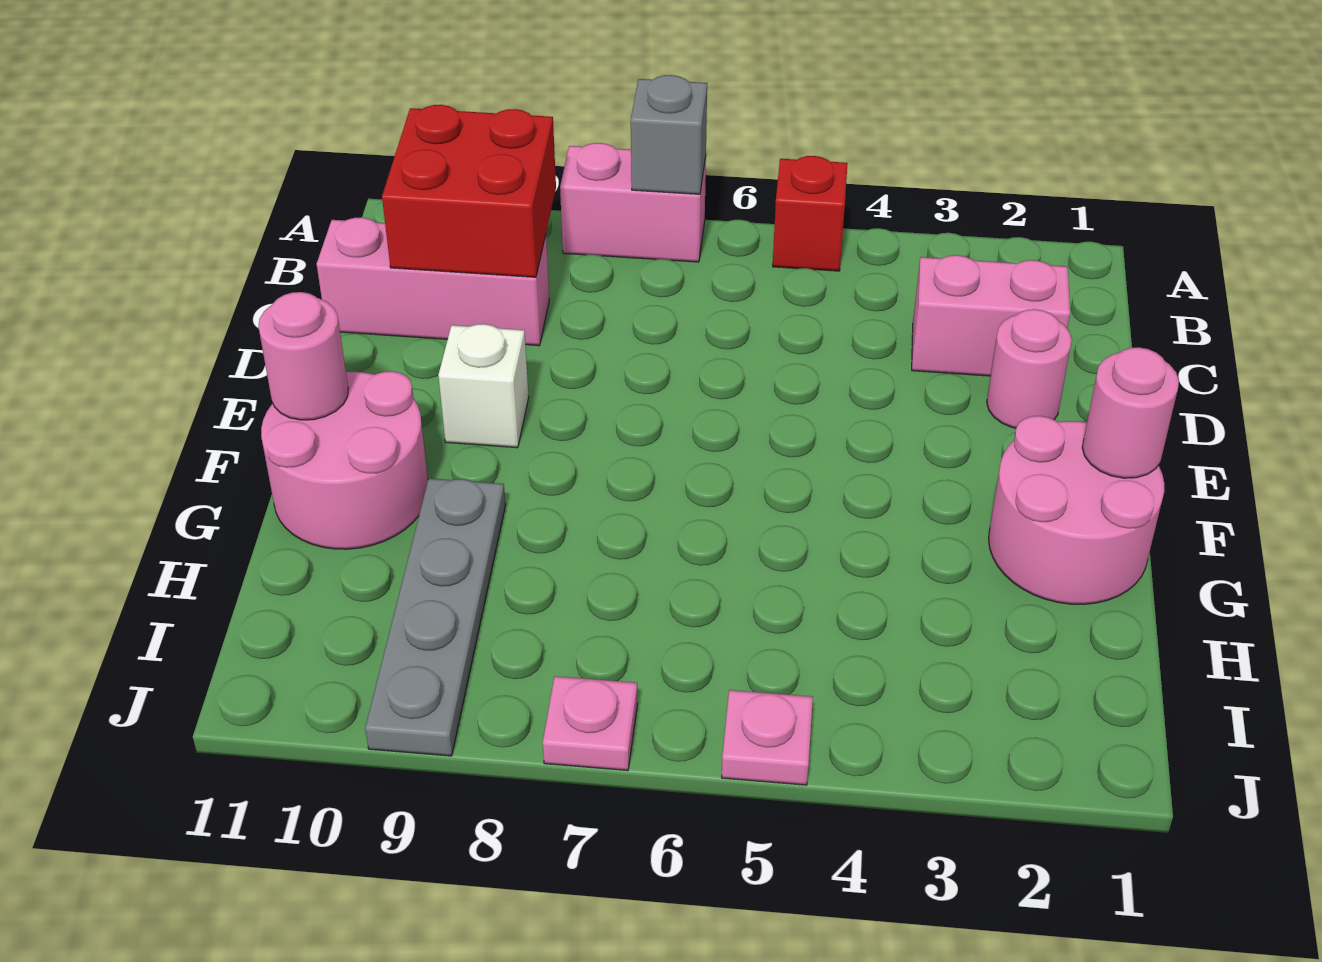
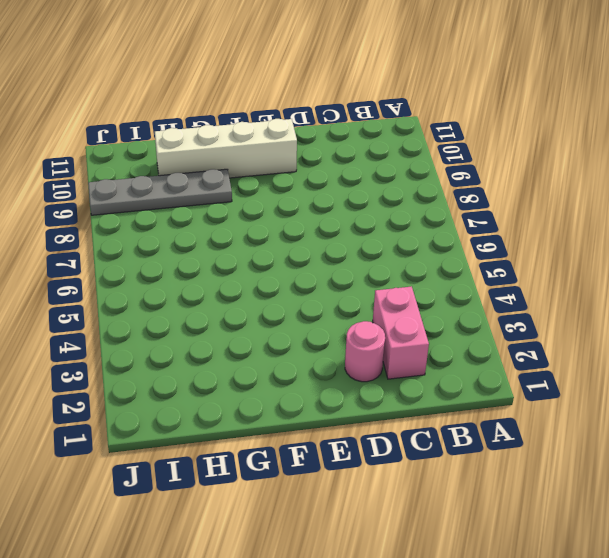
white brick E10:H10 level 1 -> pink round brick F10:G11 level 1
none -> red brick A5 level 1
none -> pink brick A7:A8 level 1
none -> pink brick C9:C11 level 1

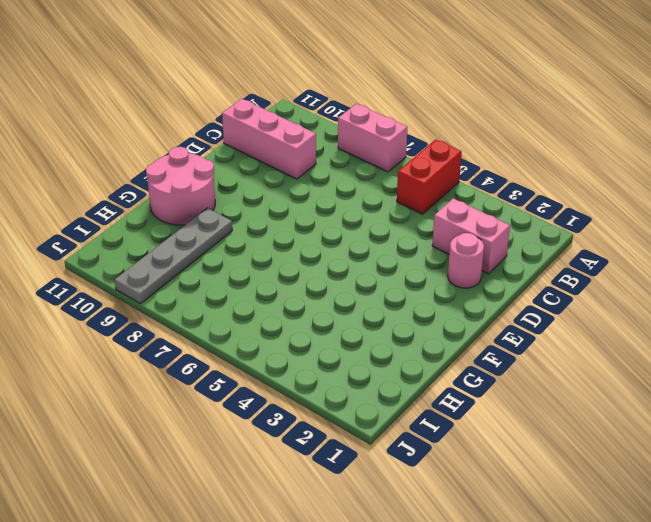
red brick A5:B5 level 1 -> red brick A5 level 1
none -> white brick E9 level 1
none -> pink round brick F1:G2 level 1
none -> pink plate J5 level 1

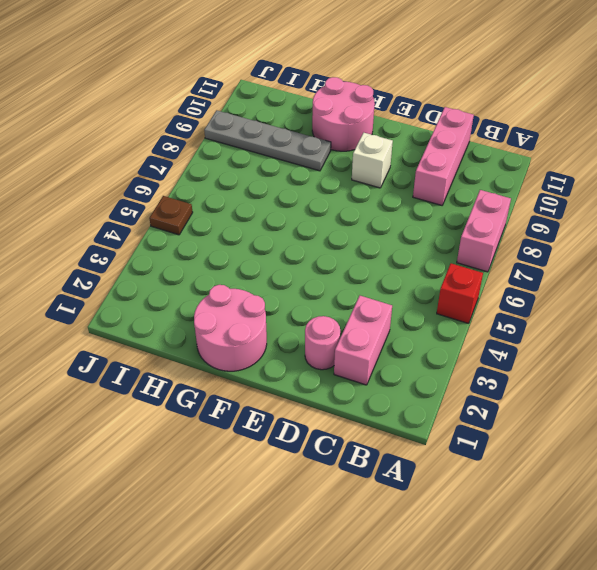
brown plate J5 level 1 -> pink plate J5 level 1
none -> pink plate J7 level 1
none -> grey brick A7 level 2
none -> red brick B9:C10 level 2

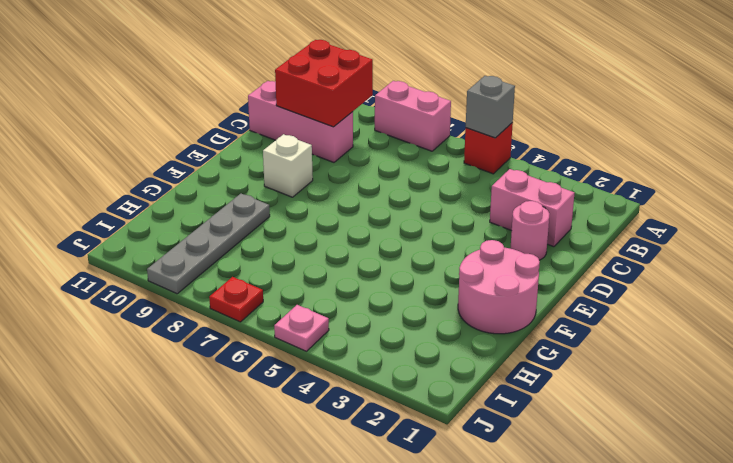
grey brick A5 level 2 -> grey brick A7 level 2
red plate J7 level 1 -> pink plate J7 level 1
none -> pink round brick F10:G11 level 1
none -> pink round brick F1 level 2
none -> pink round brick F11 level 2

